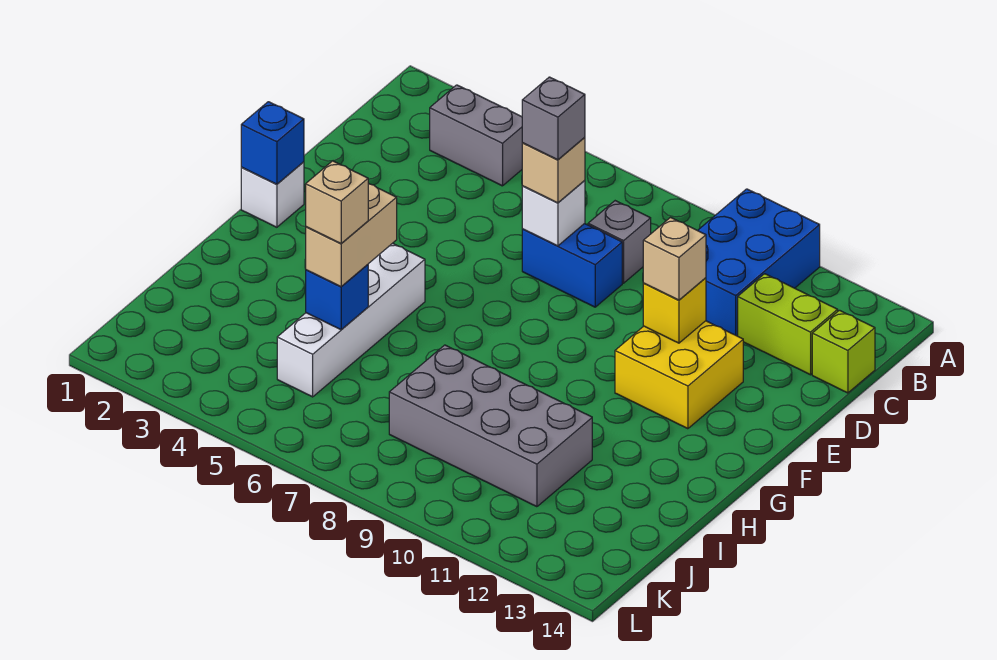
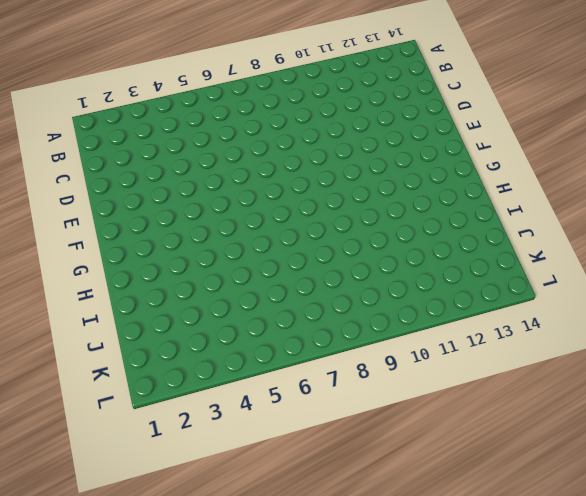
none -> blue brick A10:C11 level 1
none -> grey brick B3:B4 level 1
none -> grey brick C8 level 1

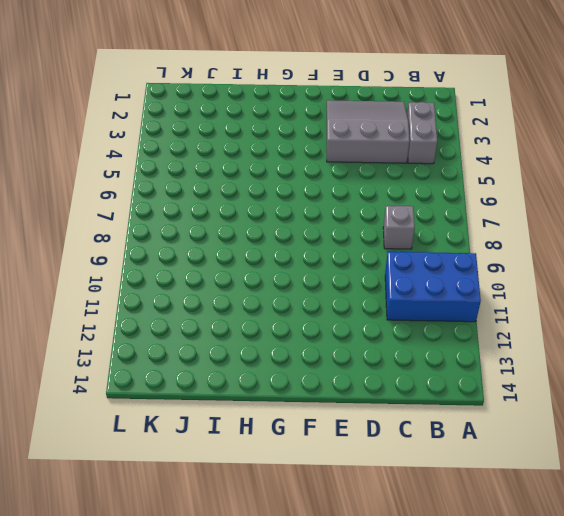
grey slope C2:E4 level 1 top 4 -> none
none -> lime brick C12:C13 level 1
none -> lime brick C14 level 1
none -> blue brick D7:D8 level 1

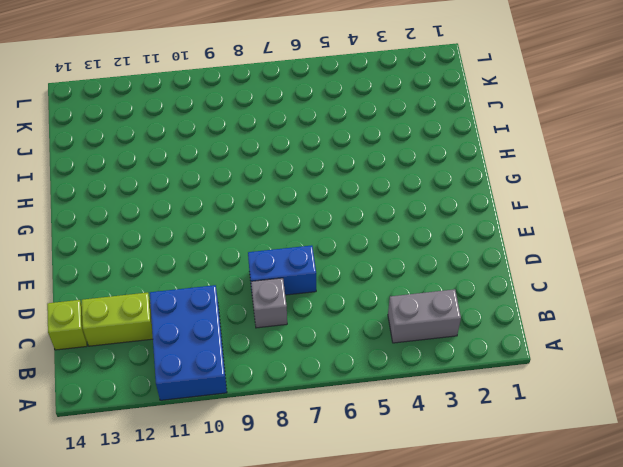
none -> yellow brick E11:F12 level 1
none -> white brick F1 level 1
none -> white brick G5:J5 level 1

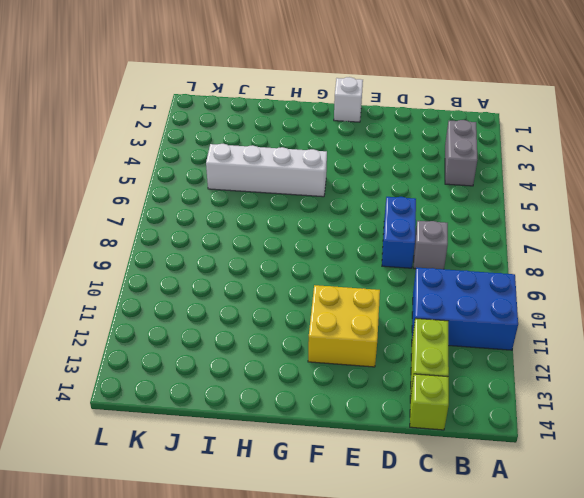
none -> grey brick I8:J11 level 1
none -> white brick D7 level 2
none -> yellow brick E11 level 2

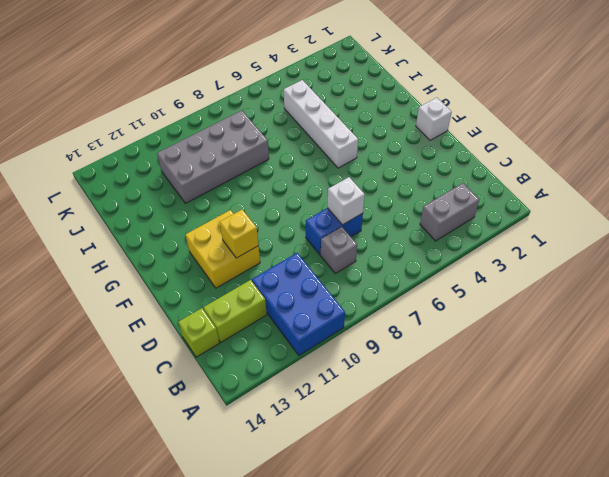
none -> blue brick F1 level 2
none -> blue brick I5 level 2
none -> tan brick D7 level 3

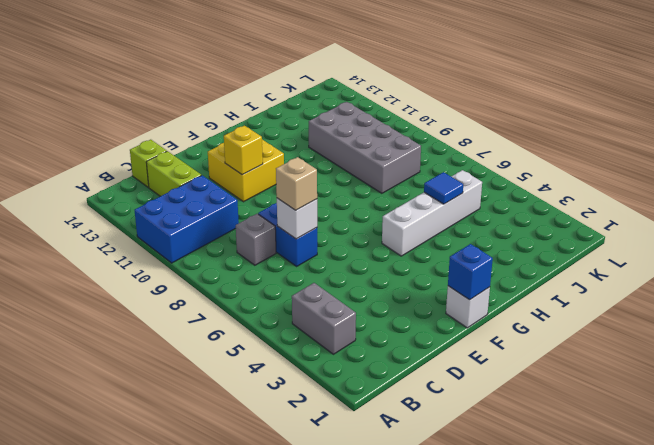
blue tile I5 level 2 -> blue brick I5 level 2
none -> tan brick E11 level 3
none -> tan brick H5:I5 level 3
none -> grey brick D7 level 4

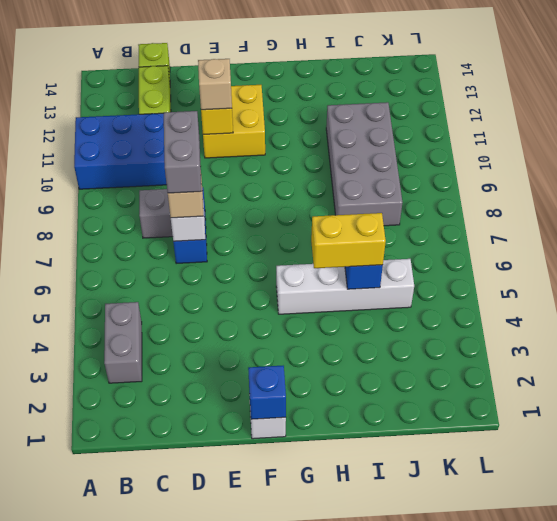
grey brick D7:D8 level 4 -> grey brick D7 level 4
yellow brick H5:I5 level 3 -> tan brick H5:I5 level 3
none -> tan brick I5 level 4

